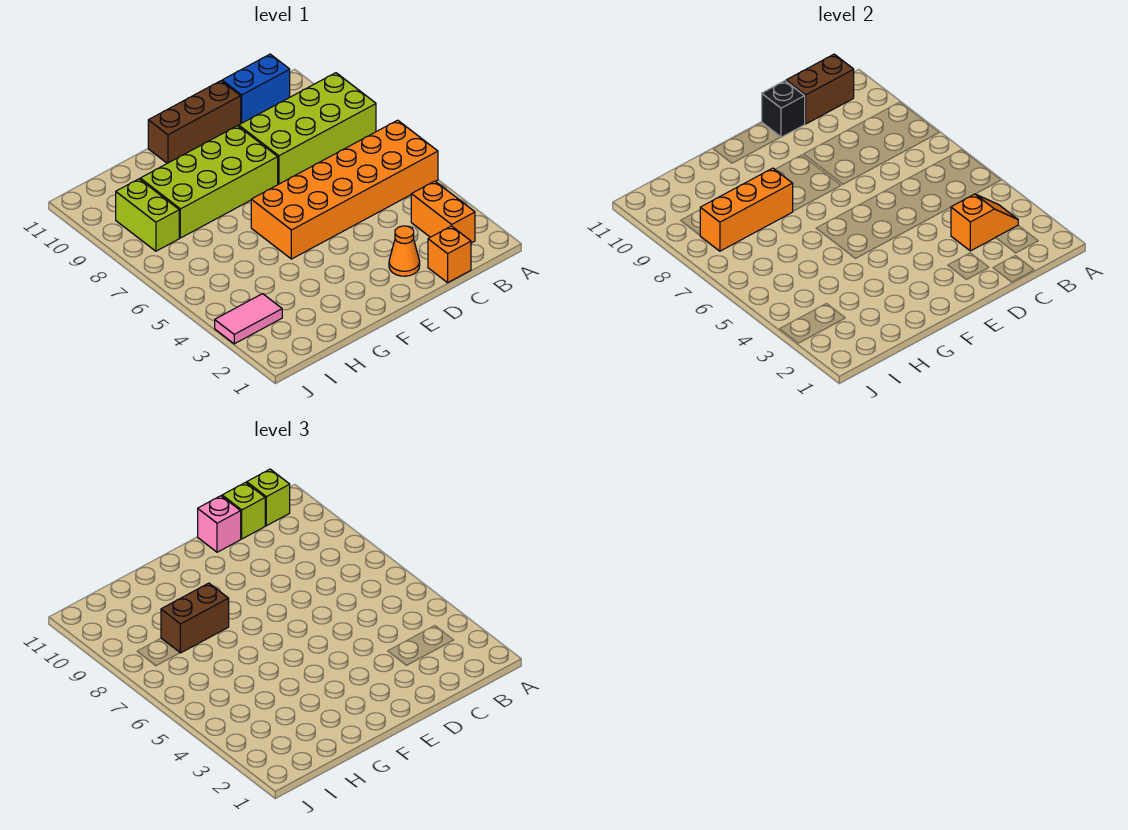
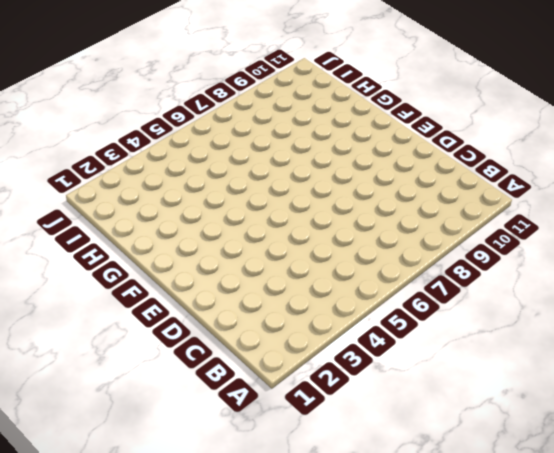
none -> orange brick A5:F6 level 1
none -> lime brick A8:D9 level 1
none -> orange brick B2:B3 level 1

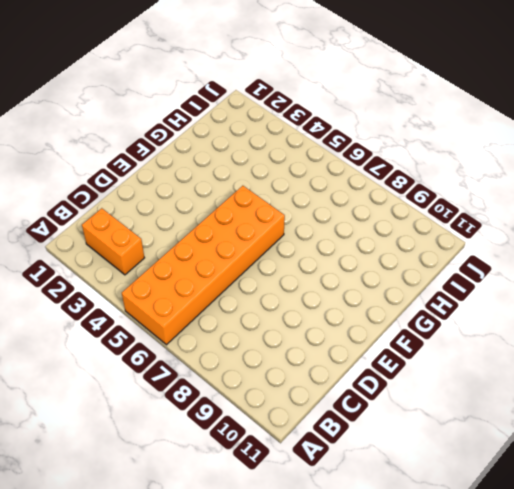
none -> lime brick A8:D9 level 1
none -> blue brick B11:C11 level 1
none -> orange brick C1 level 1

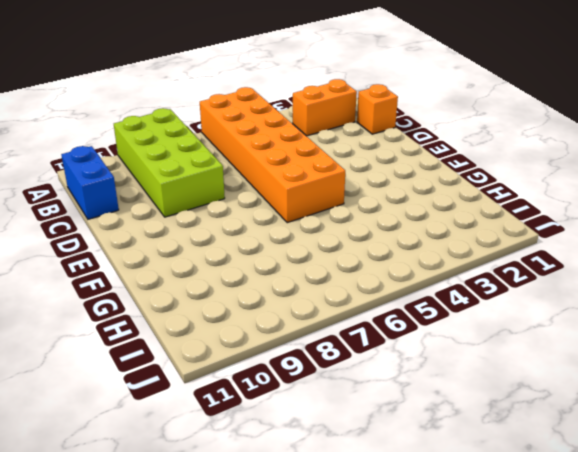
none -> orange cone D2 level 1
none -> brown brick D11:F11 level 1
none -> lime brick E8:H9 level 1

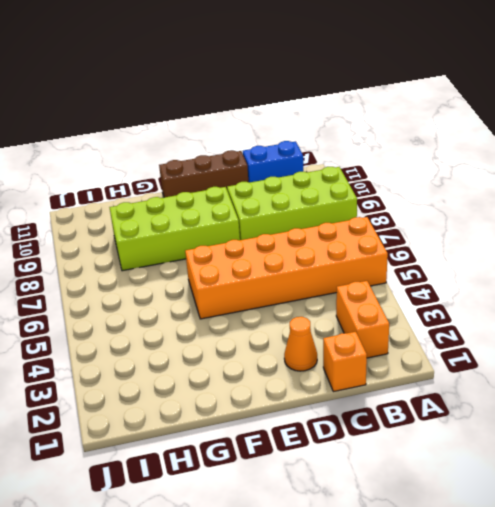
none -> pink tile I3:J3 level 1
none -> lime brick I8:I9 level 1
none -> orange slope B3:C3 level 2 top C

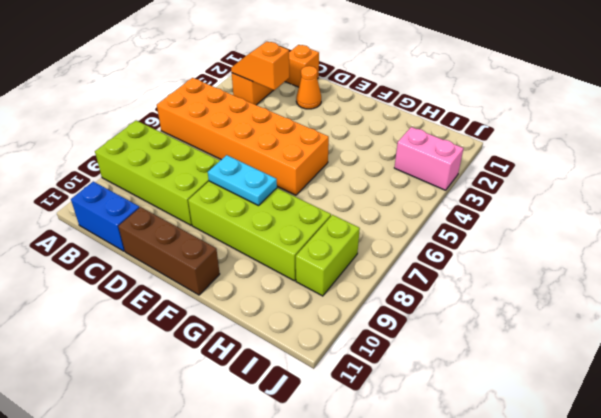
cyan plate E8:F8 level 2 -> none
pink brick I3:J3 level 1 -> pink tile I3:J3 level 1
none -> brown brick B11:C11 level 2
none -> black brick D11 level 2
none -> orange brick G8:I8 level 2

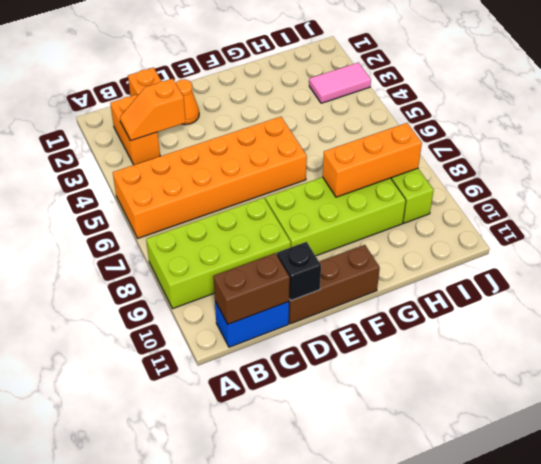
none -> lime brick B11 level 3
none -> lime brick C11 level 3
none -> pink brick D11 level 3

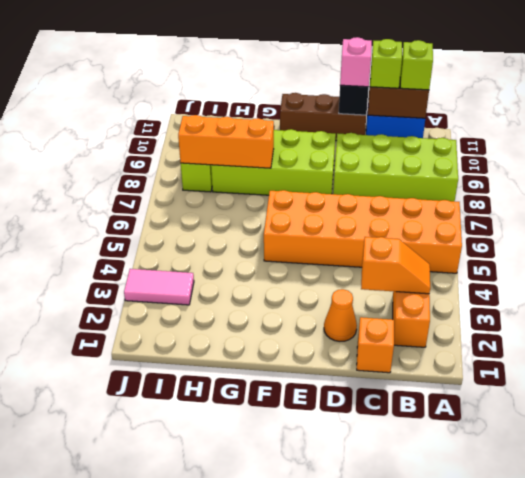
none -> brown brick G8:H8 level 3

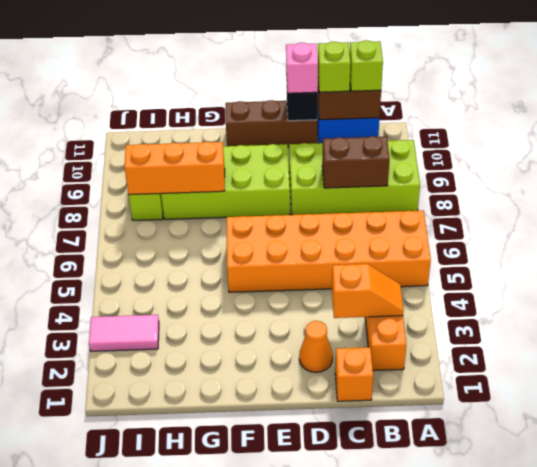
brown brick B8:C8 level 2 -> brown brick G8:H8 level 3

